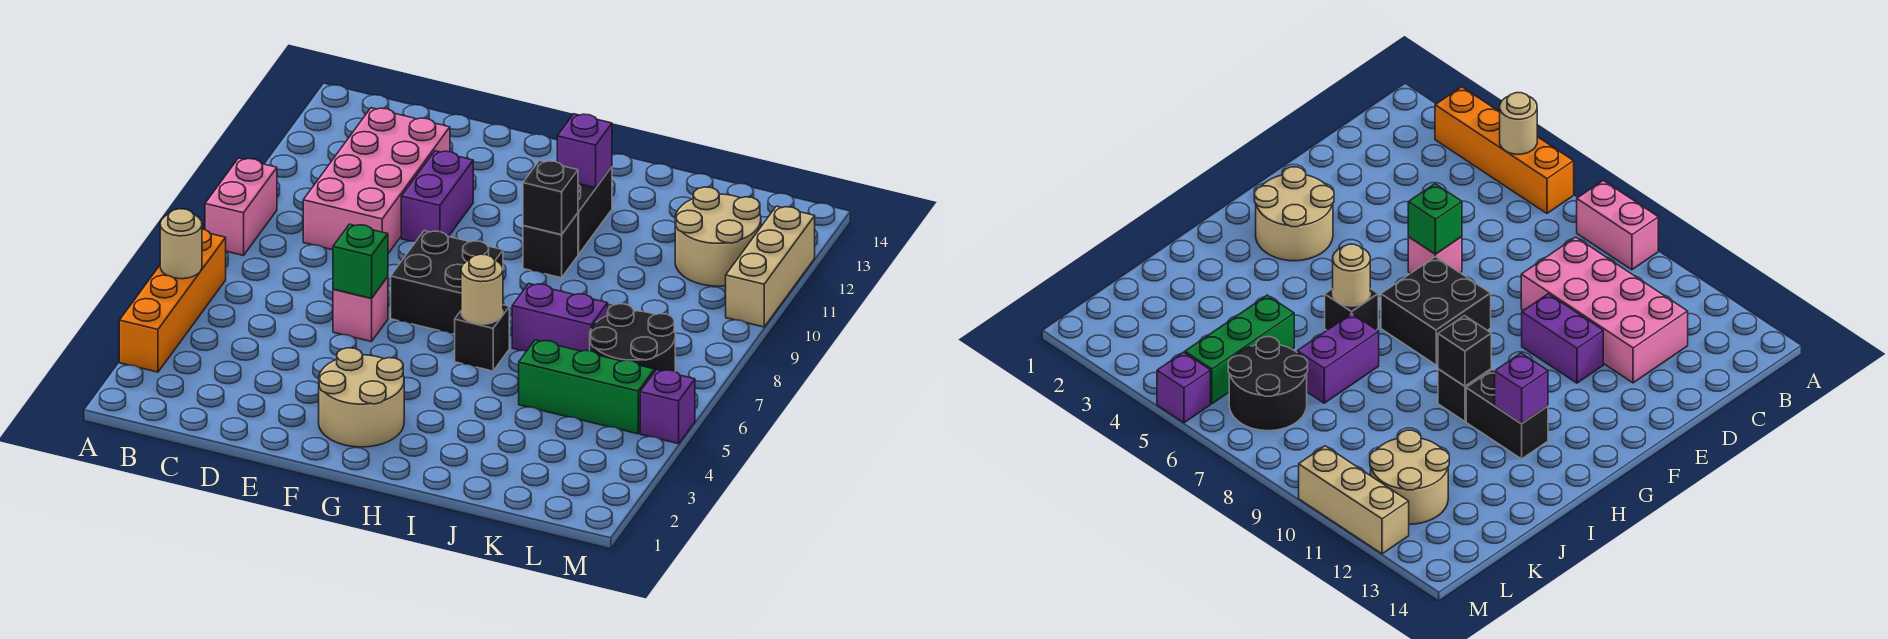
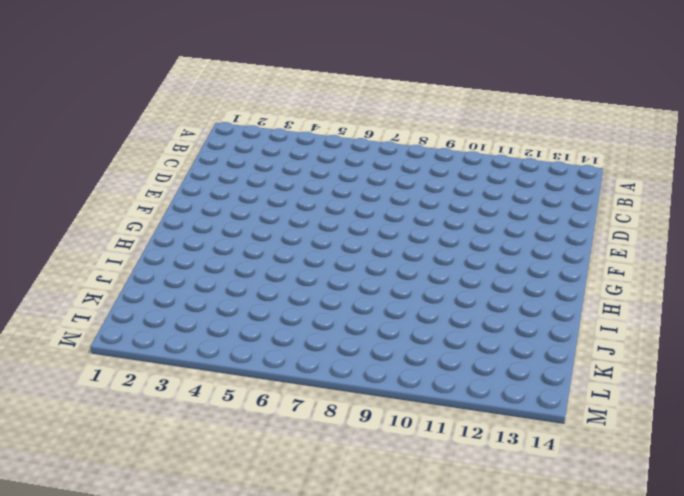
none -> orange brick A3:A6 level 1
none -> pink brick A8:A9 level 1
none -> pink brick C9:D12 level 1

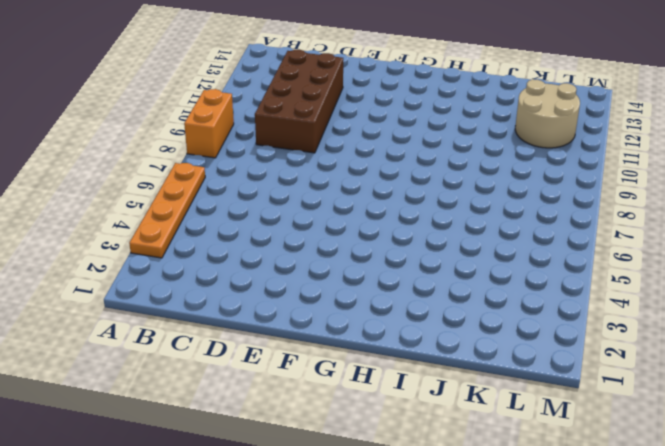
orange plate A3:A6 level 1 -> orange brick A3:A6 level 1
orange brick A8:A9 level 1 -> pink brick A8:A9 level 1
brown brick C9:D12 level 1 -> pink brick C9:D12 level 1
none -> pink brick E6 level 1
none -> purple brick E10:E11 level 1
none -> tan round brick F2:G3 level 1

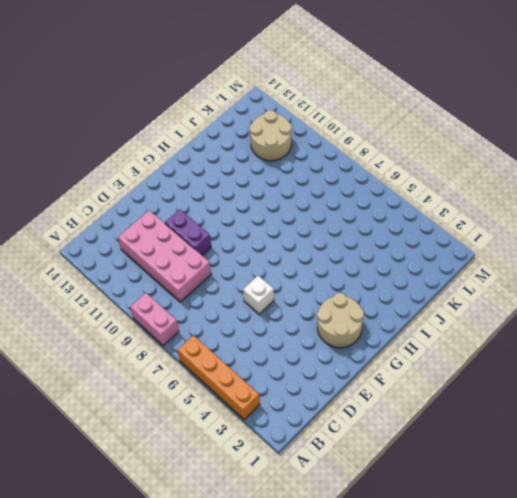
white brick E6 level 1 -> pink brick E6 level 1
none -> black brick F7:G8 level 1
none -> black brick H6 level 1
none -> black brick H10 level 1

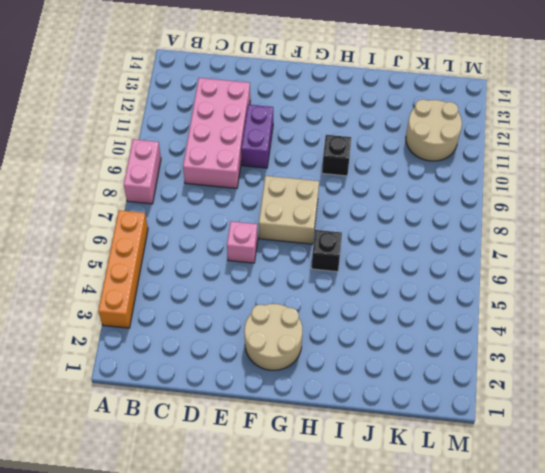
tan brick F7:G8 level 1 -> black brick F7:G8 level 1
none -> black brick H11:H12 level 1
none -> purple brick I7:J7 level 1
none -> green brick J5:L5 level 1

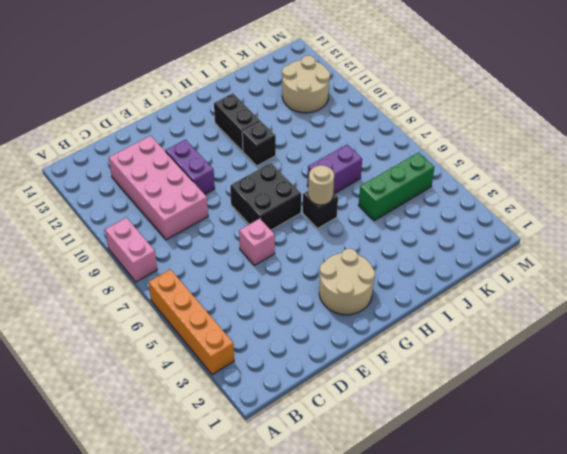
none -> black round brick K6:L7 level 1
none -> purple brick M5 level 1
none -> tan brick M10:M12 level 1

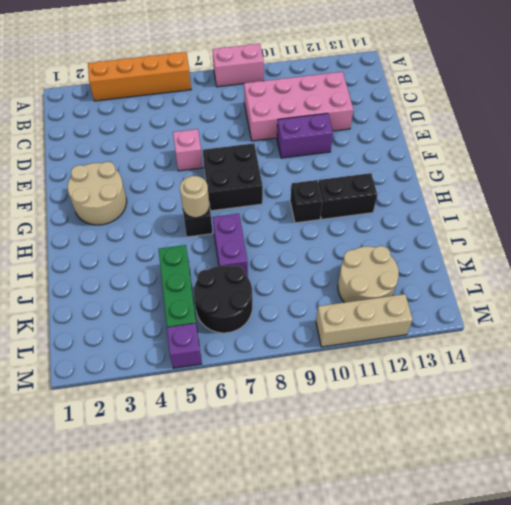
none -> tan round brick A5 level 2
none -> green brick E6 level 2
none -> black brick H10 level 2

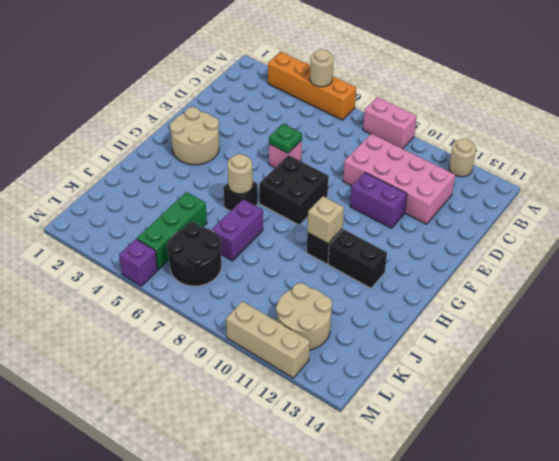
tan round brick A12 level 1 -> none
green plate E6 level 2 -> green brick E6 level 2
tan brick H10 level 2 -> black brick H10 level 2
none -> purple brick H12 level 2

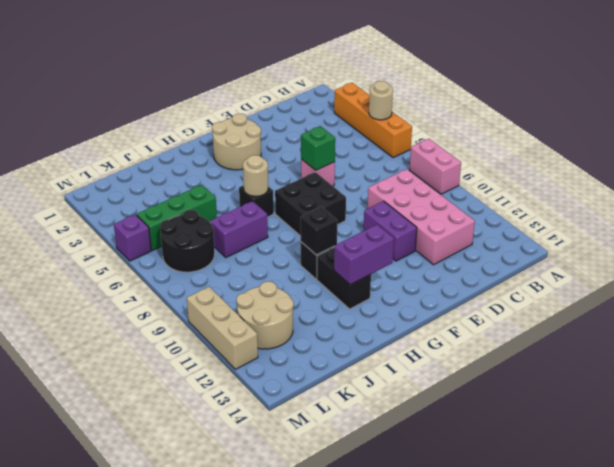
purple brick G12:H12 level 2 -> purple brick H12 level 2

